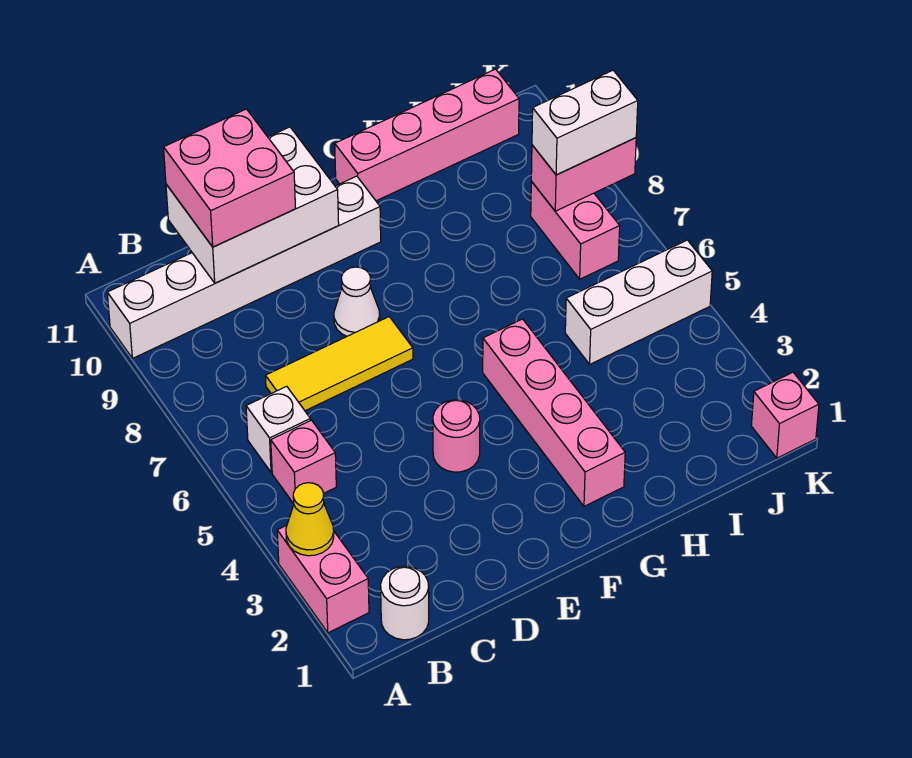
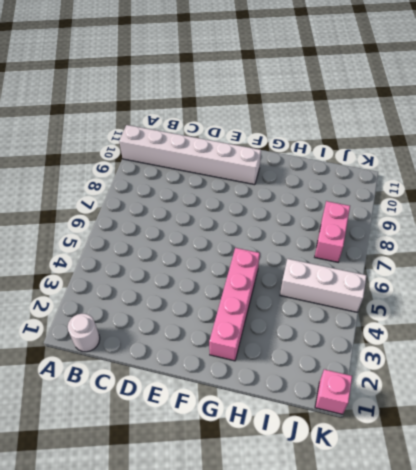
none -> pink brick A2:A3 level 1
none -> pink brick B5 level 1
none -> white brick B6 level 1

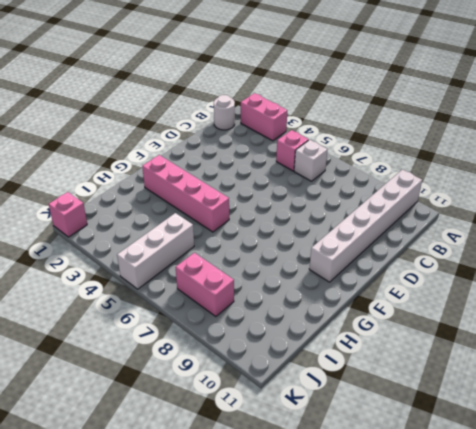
none -> yellow tile C7:E7 level 1
none -> pink round brick E4 level 1
none -> white cone E8 level 1

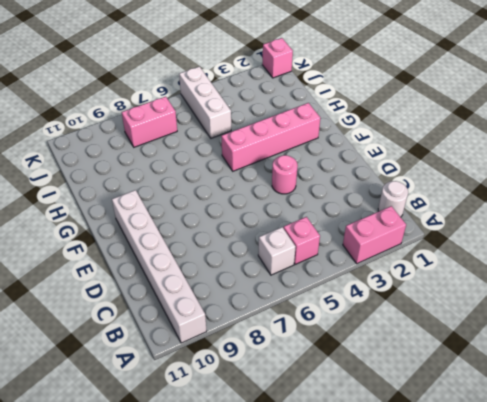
none -> yellow tile C7:E7 level 1
none -> white cone E8 level 1
none -> pink brick G11:J11 level 1

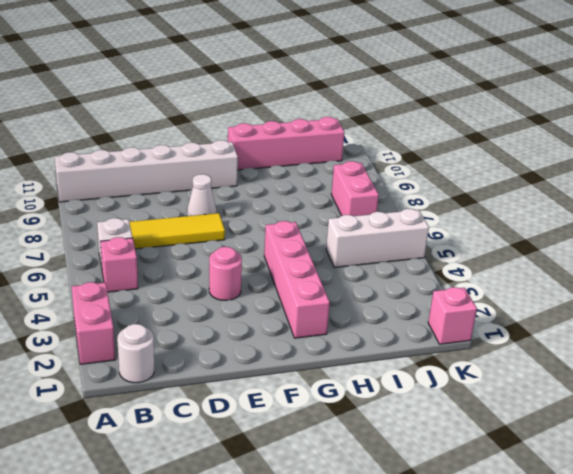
none -> yellow cone A3 level 2
none -> white brick C10:E11 level 2
none -> pink brick J8:K8 level 2

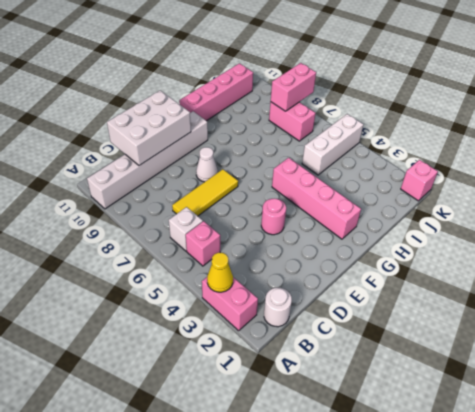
none -> pink brick C10:D11 level 3
none -> white brick J8:K8 level 3

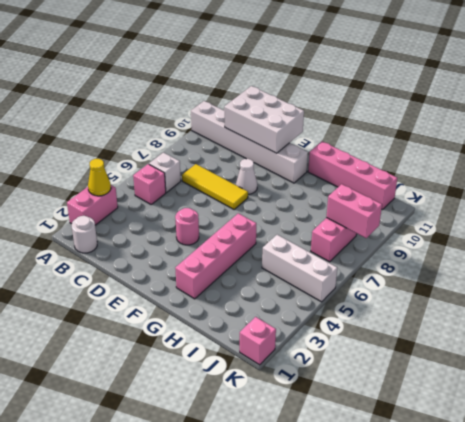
none -> pink brick C10:D11 level 3
none -> white brick J8:K8 level 3

